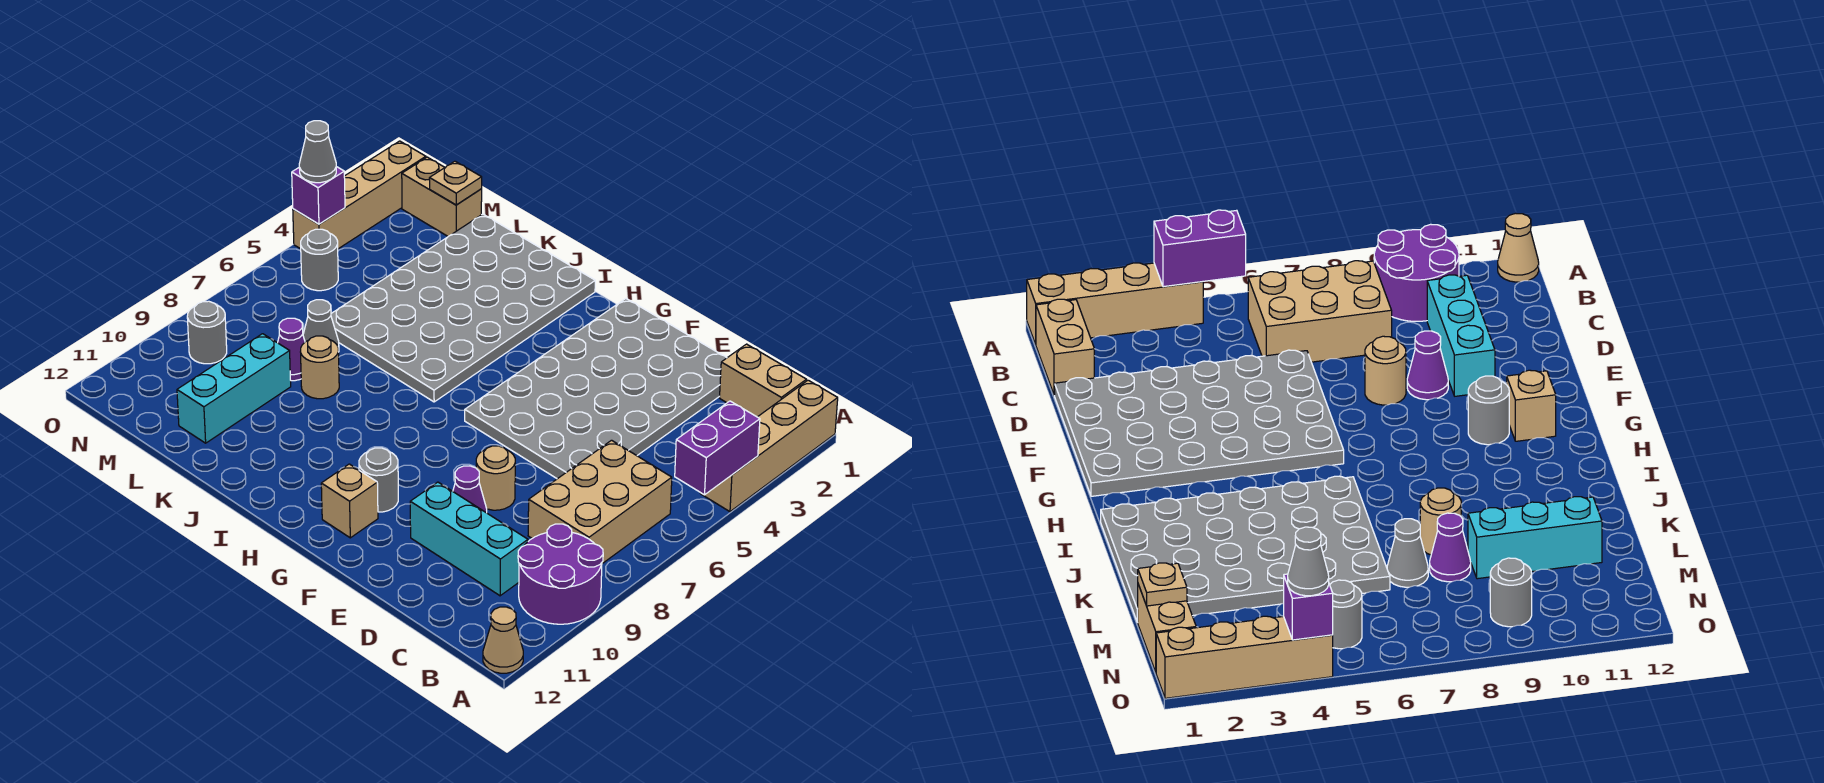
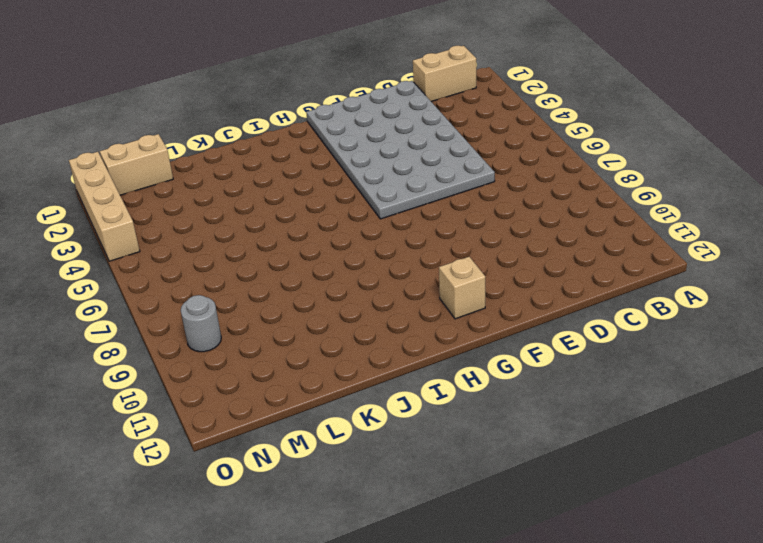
none -> tan brick A1:A4 level 1
none -> purple round brick A9:B10 level 1
none -> tan cone A12 level 1

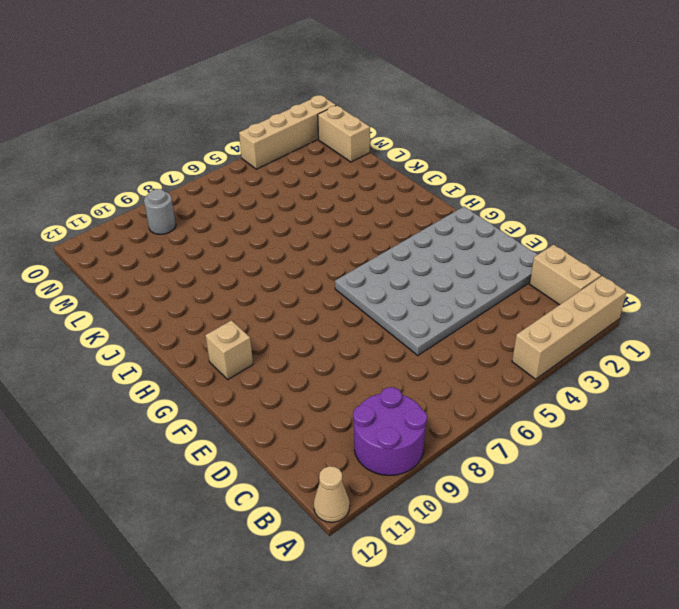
none -> tan brick B6:C8 level 1
none -> cyan brick C10:E10 level 1
none -> tan round brick E8 level 1

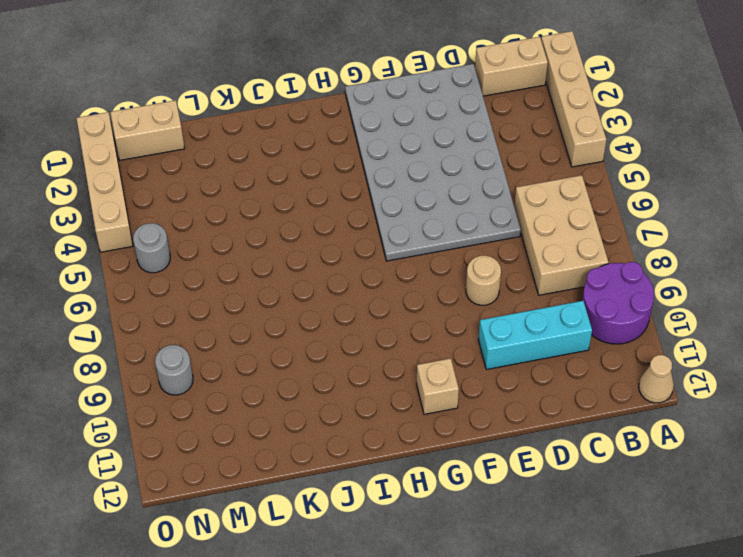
none -> purple cone E9 level 1
none -> grey round brick G10 level 1
none -> grey plate I1:L6 level 1

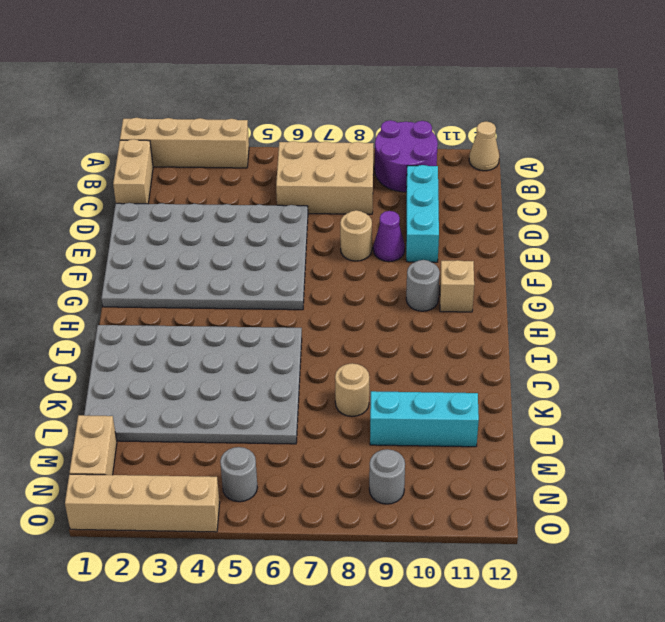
none -> grey cone L7 level 1
none -> purple cone L8 level 1
none -> purple brick A4:A5 level 2

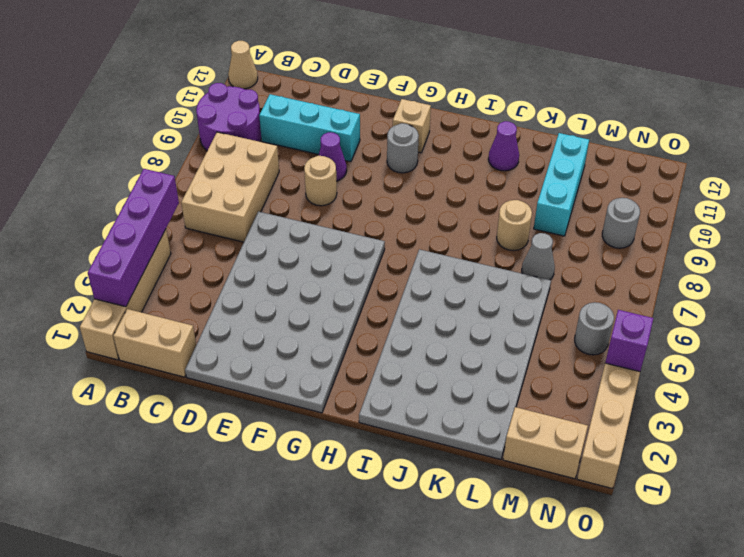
purple brick A2:A5 level 2 -> purple brick A4:A5 level 2
purple cone J11 level 1 -> purple cone L8 level 1
none -> tan plate M1 level 2
none -> grey cone O4 level 3

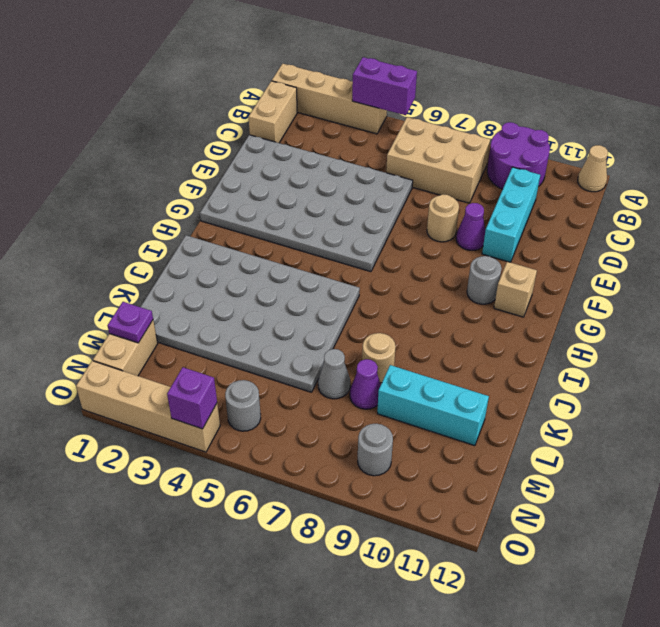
purple plate M1 level 2 -> tan plate M1 level 2
none -> grey cone O4 level 3

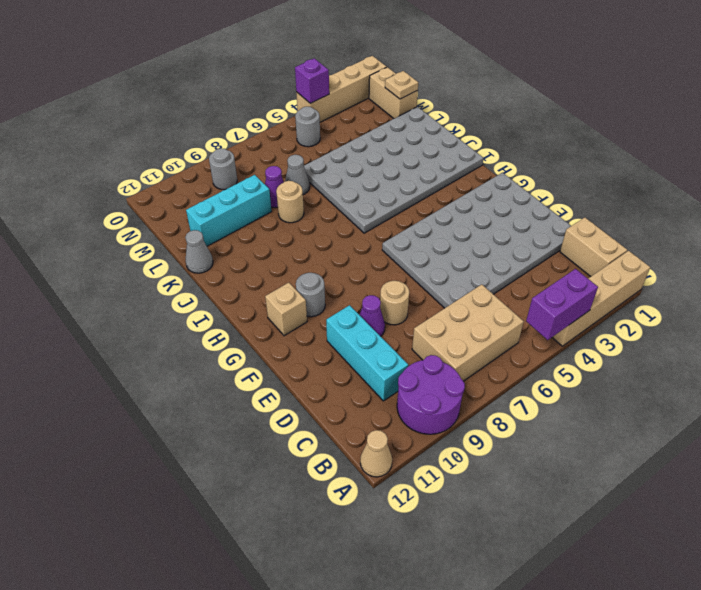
grey cone K12 level 1 -> grey cone O4 level 3

